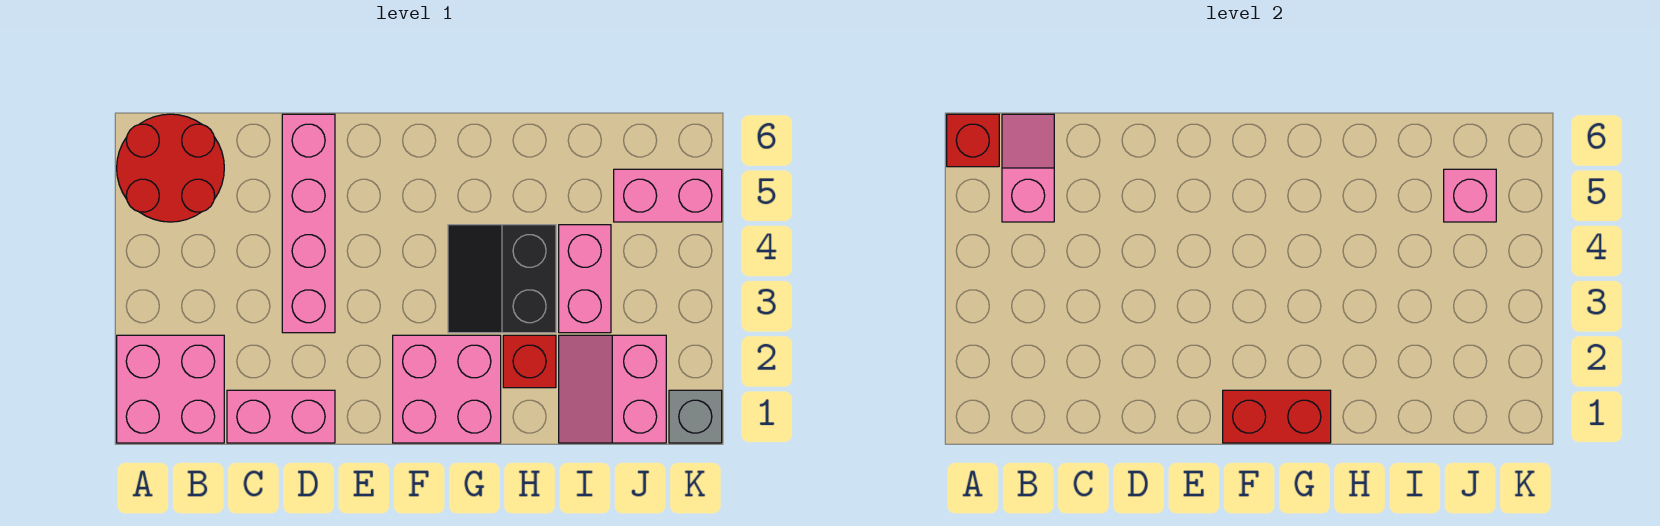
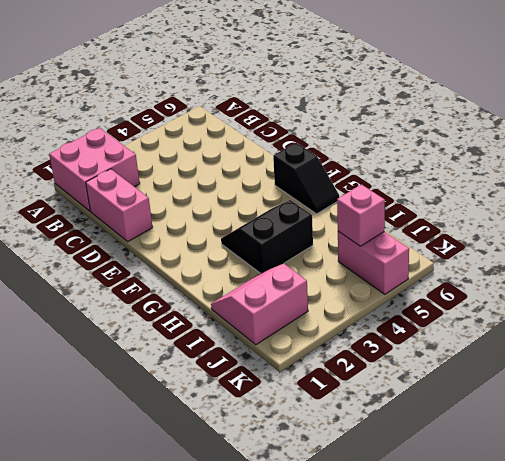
black slope F6:G6 level 1 top F -> none
none -> red round brick A5:B6 level 1
none -> pink brick D3:D6 level 1
none -> pink brick F1:G2 level 1

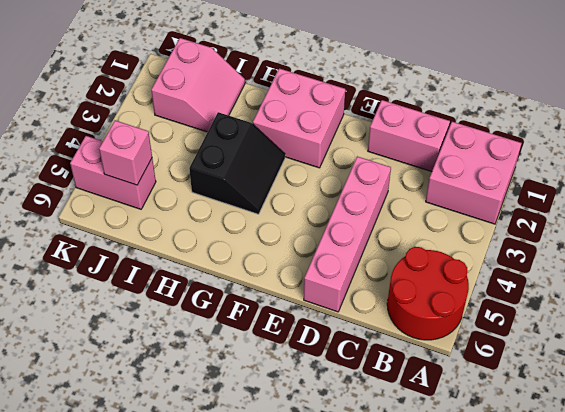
none -> red brick H2 level 1
none -> pink brick I3:I4 level 1
none -> grey brick K1 level 1

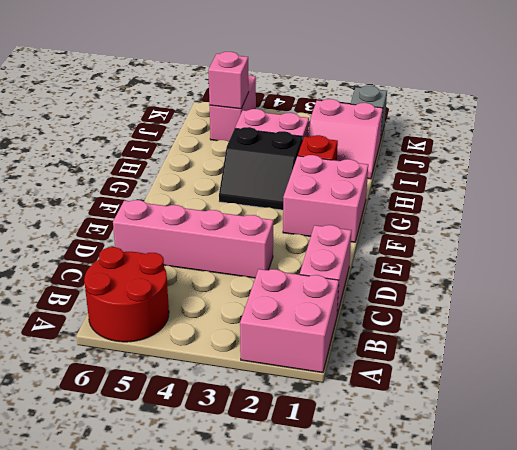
none -> red brick A6 level 2
none -> pink slope B5:B6 level 2 top 5
none -> red brick F1:G1 level 2

